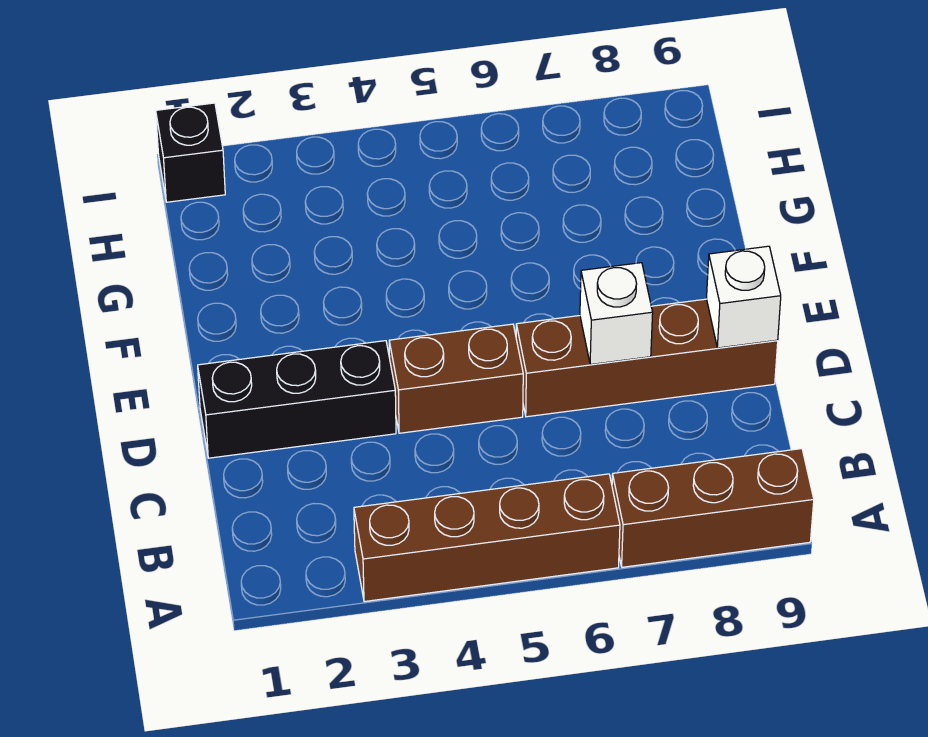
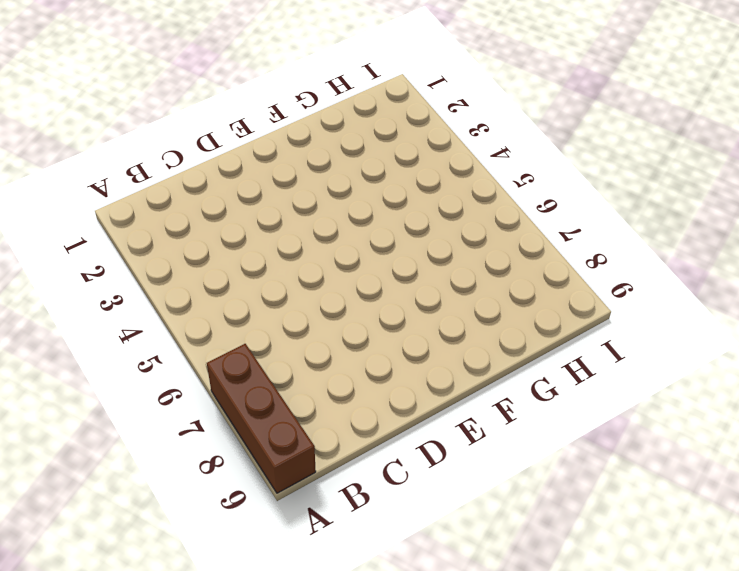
none -> brown brick A3:A6 level 1
none -> black brick D1:D3 level 1

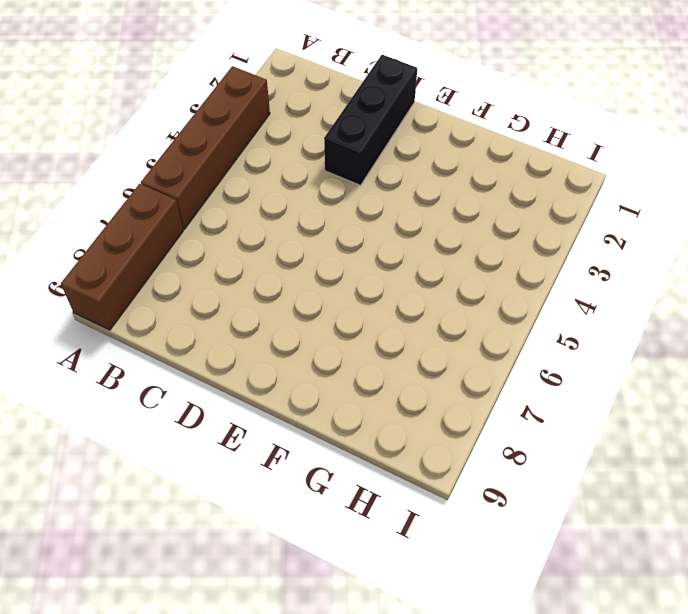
none -> brown brick D4:D5 level 1
none -> brown brick D6:D9 level 1

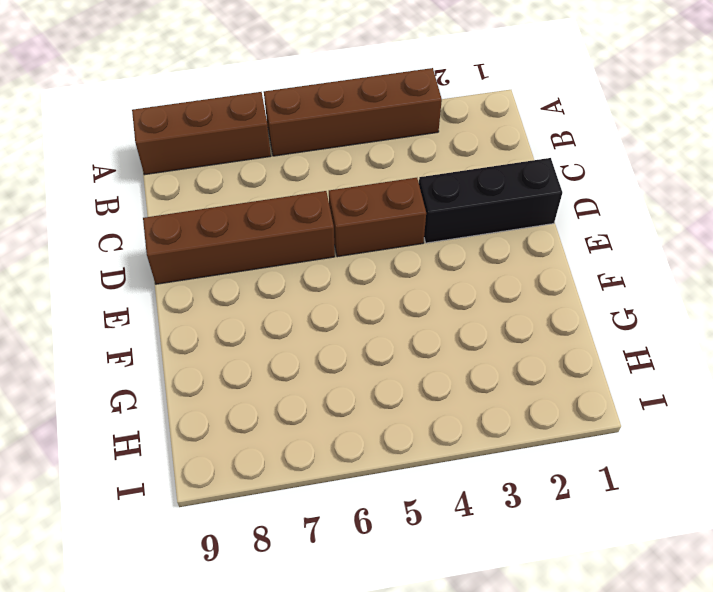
none -> black brick I1 level 1
none -> white brick D7 level 2

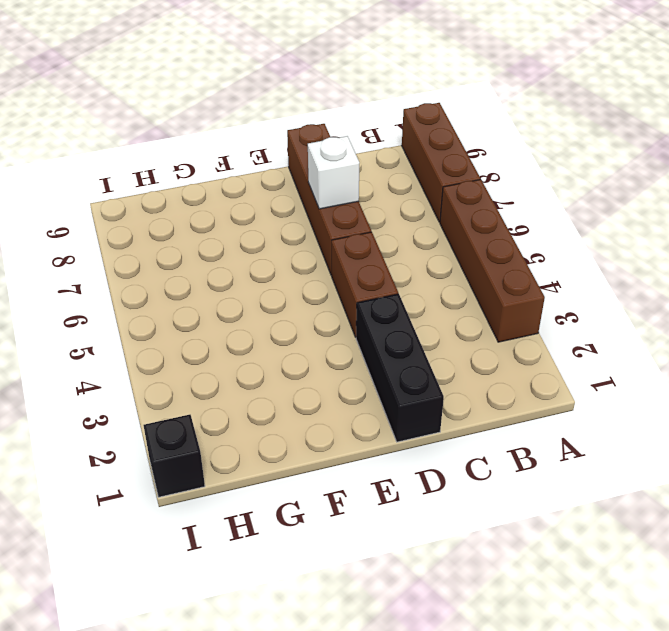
none -> white brick D9 level 2

